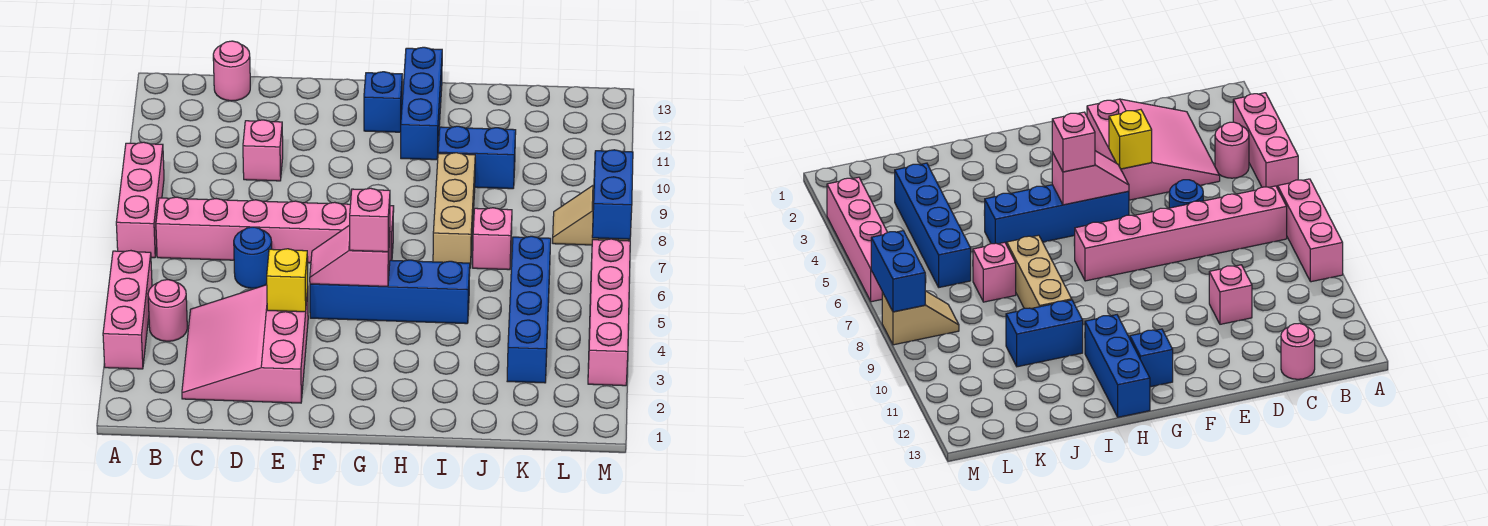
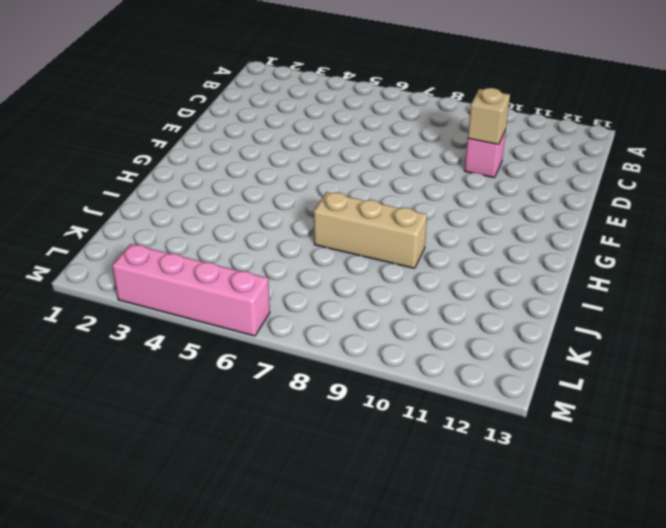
tan brick D10 level 2 -> none
none -> pink brick A3:A5 level 1
none -> pink brick A7:A9 level 1
none -> pink round brick B4 level 1

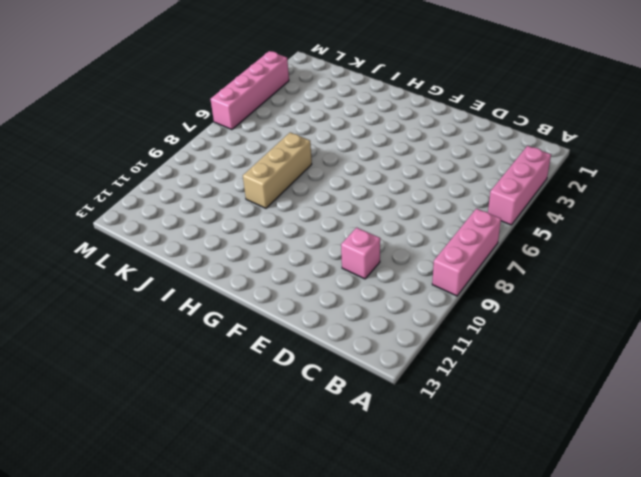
none -> pink round brick B4 level 1
none -> pink brick B7:G7 level 1
none -> pink slope C2:E4 level 1 top E

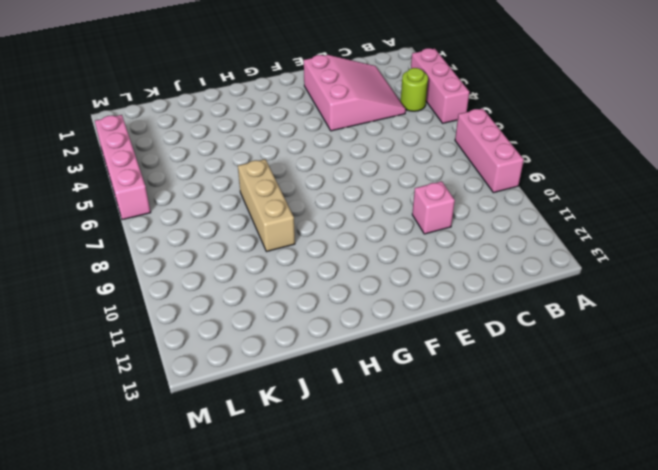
lime round brick B4 level 1 -> pink round brick B4 level 1
none -> pink brick B7:G7 level 1
none -> pink round brick C13 level 1
none -> blue round brick D6 level 1

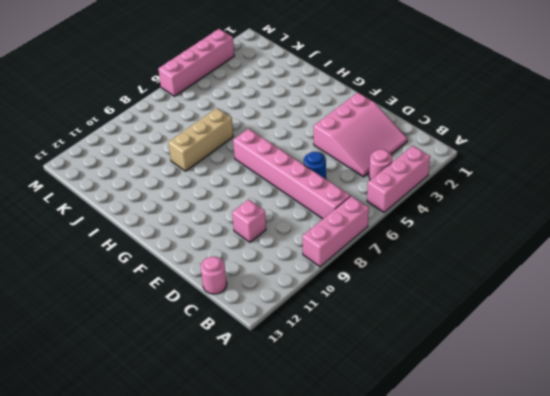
none -> blue brick F5:I5 level 1
none -> blue brick G12 level 1
none -> blue brick H11:H13 level 1

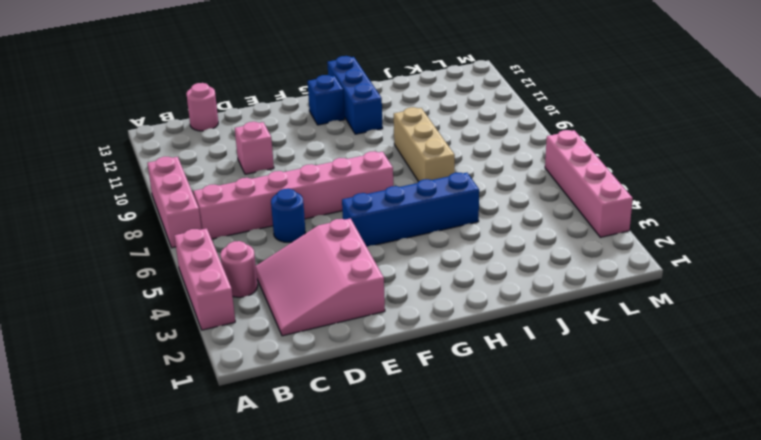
none -> blue brick I10:J10 level 1
none -> pink brick J7 level 1
none -> blue brick K3:K6 level 1

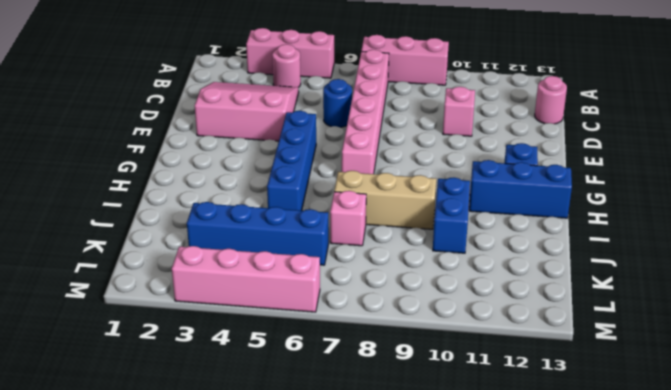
none -> tan slope L8:M8 level 1 top M
none -> yellow brick E4 level 2
none -> pink slope F5:G5 level 2 top G

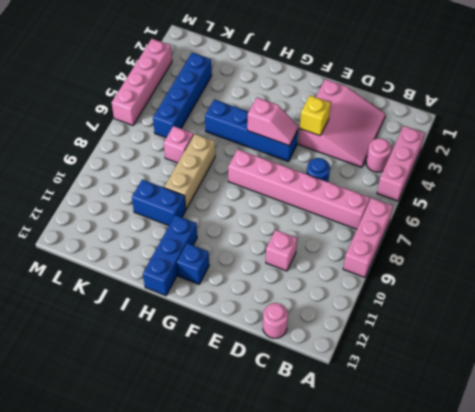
none -> tan slope L8:M8 level 1 top M
none -> blue brick M7:M8 level 2
none -> pink brick G5 level 3

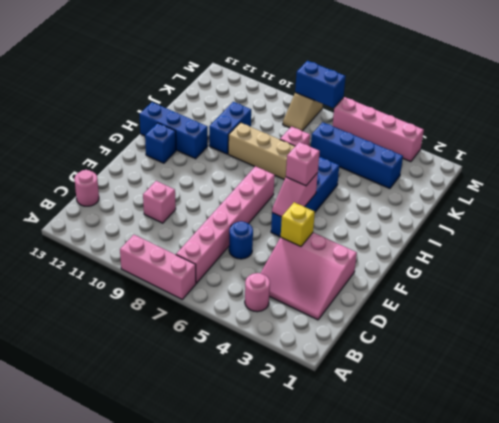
none -> pink brick A3:A5 level 1

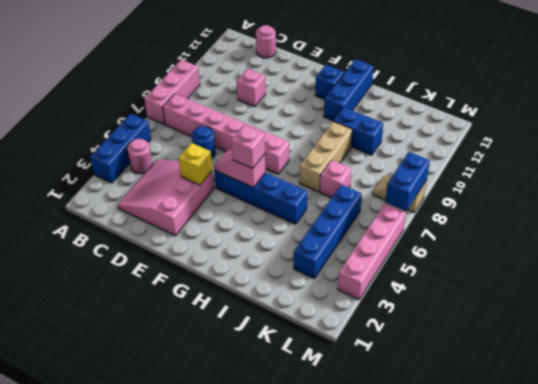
blue brick A3:A5 level 1 -> pink brick A3:A5 level 1

